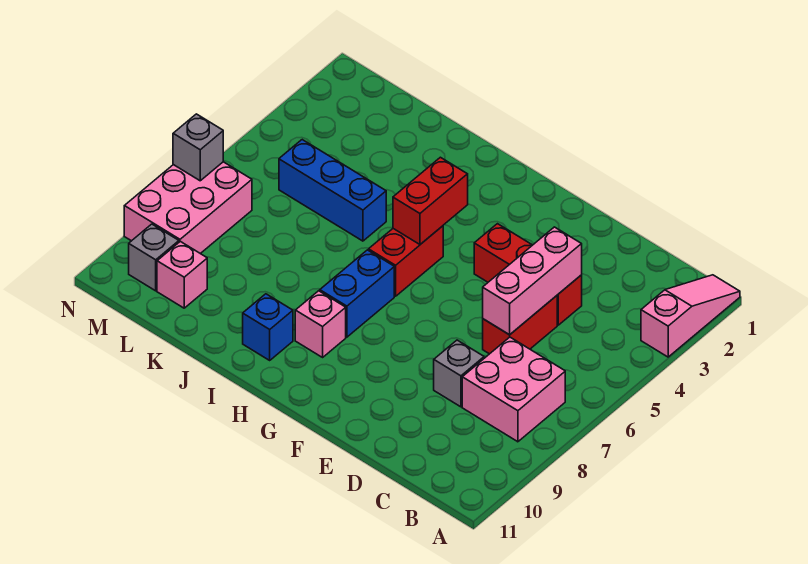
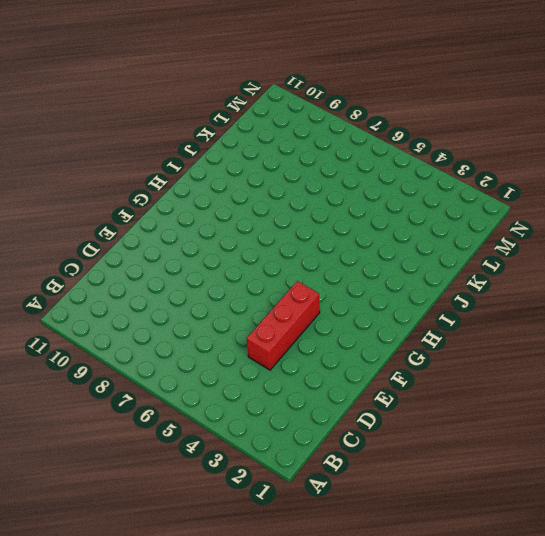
none -> pink slope A1:A3 level 1 top 3
none -> pink brick B7:C8 level 1
none -> red brick D5:D6 level 1

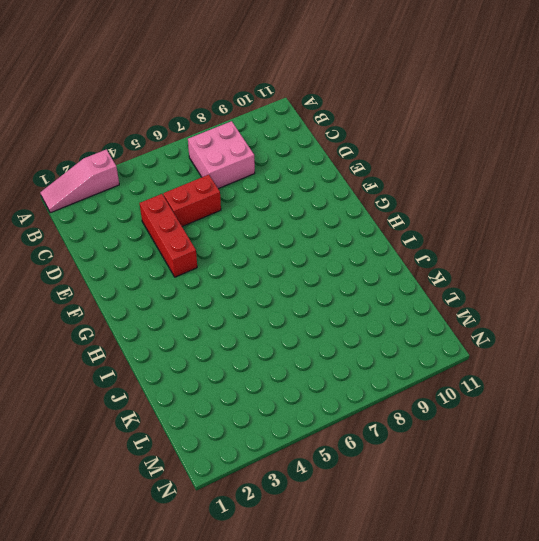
none -> grey brick D8 level 1
none -> red brick H5:H6 level 1
none -> blue brick H7:H8 level 1

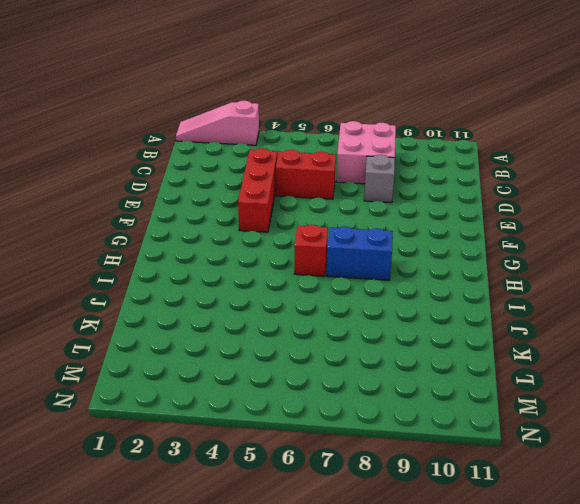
red brick H6 level 1 -> red brick H5:H6 level 1
none -> pink brick H9 level 1
none -> blue brick I10 level 1
none -> blue brick J5:L5 level 1

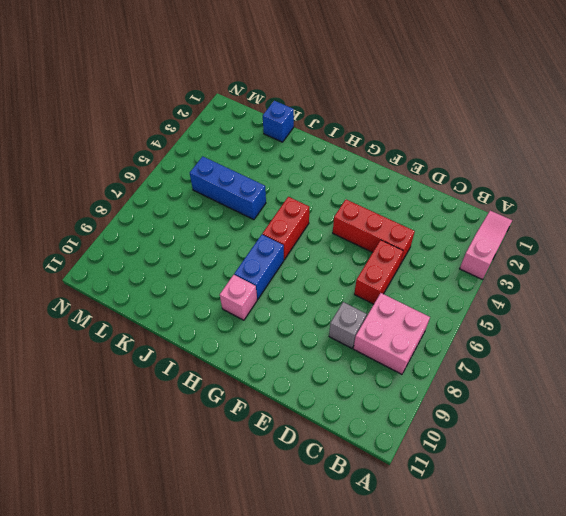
blue brick K1 level 1 -> blue brick I10 level 1
none -> pink brick L10 level 1
none -> pink brick M7:N9 level 1
none -> grey brick M10 level 1

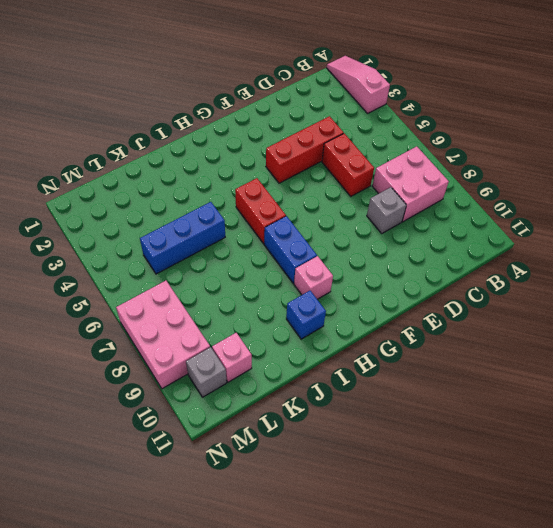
none -> pink brick D4:D6 level 2
none -> red brick H4:H5 level 2
none -> grey brick N7 level 2

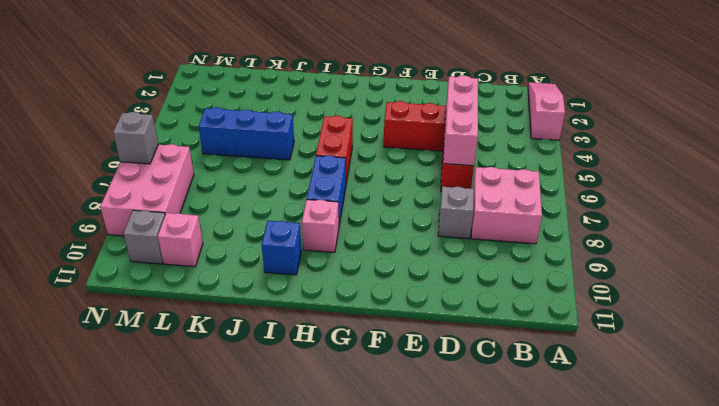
none -> red brick H4:H5 level 2

